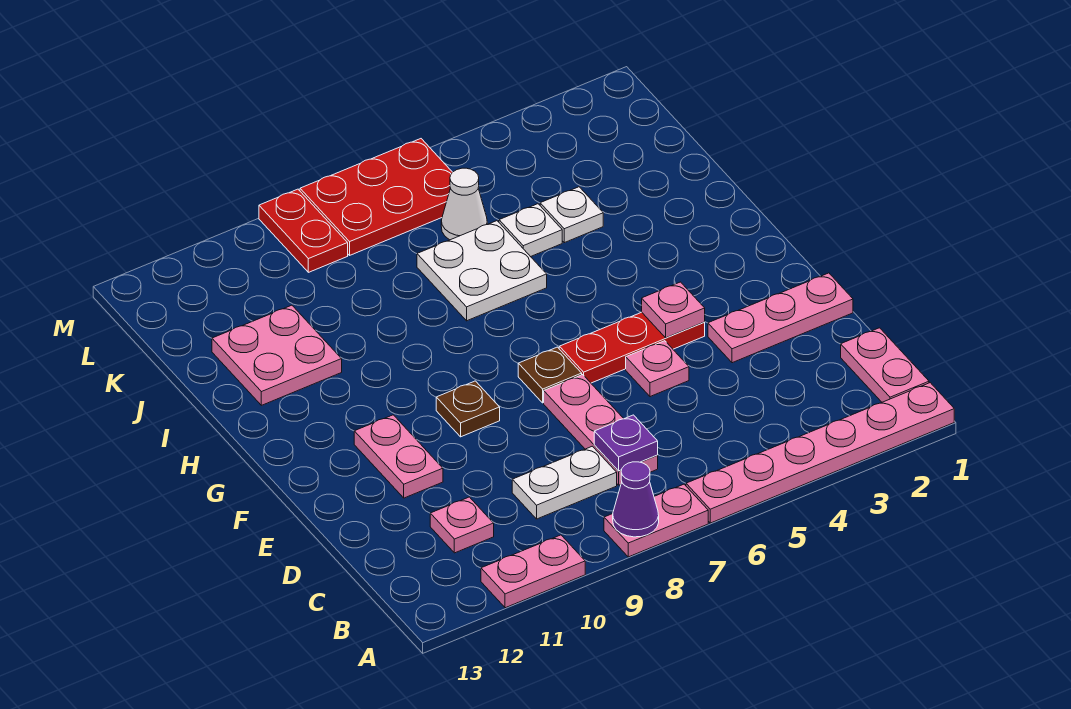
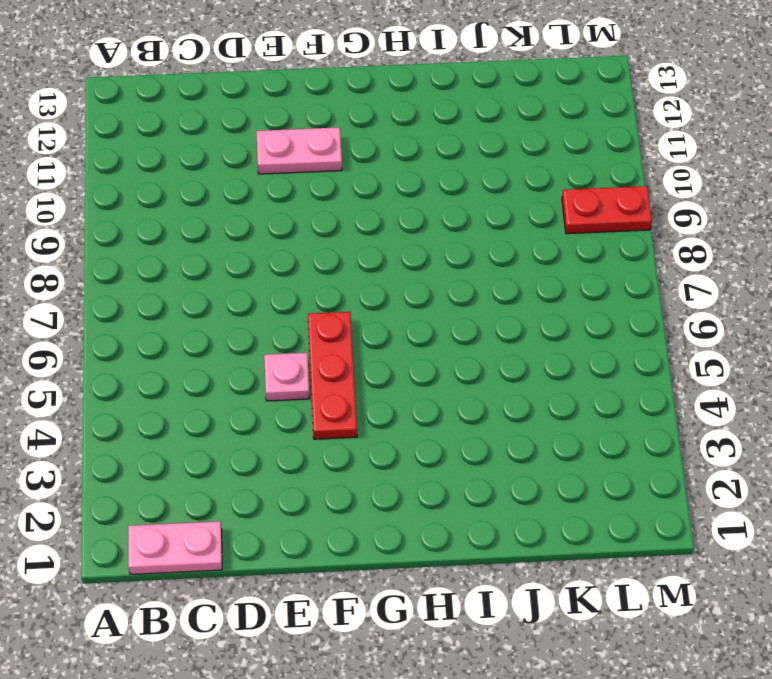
none -> pink plate A1:A6 level 1
none -> pink plate A7:A8 level 1
none -> pink plate A10:A11 level 1

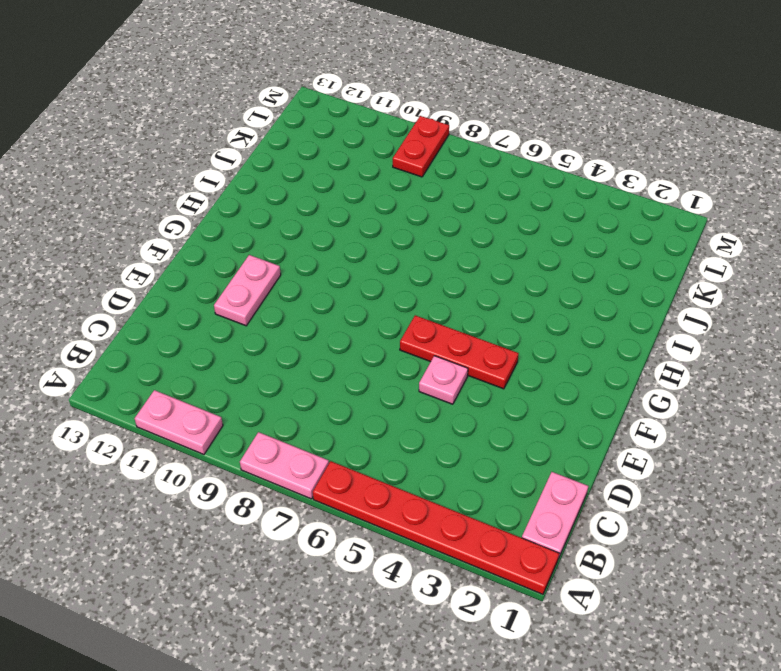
red plate A1:A6 level 1 -> pink plate A1:A6 level 1
none -> pink plate C7:E7 level 1
none -> white plate C8:C9 level 1
none -> pink plate C11 level 1

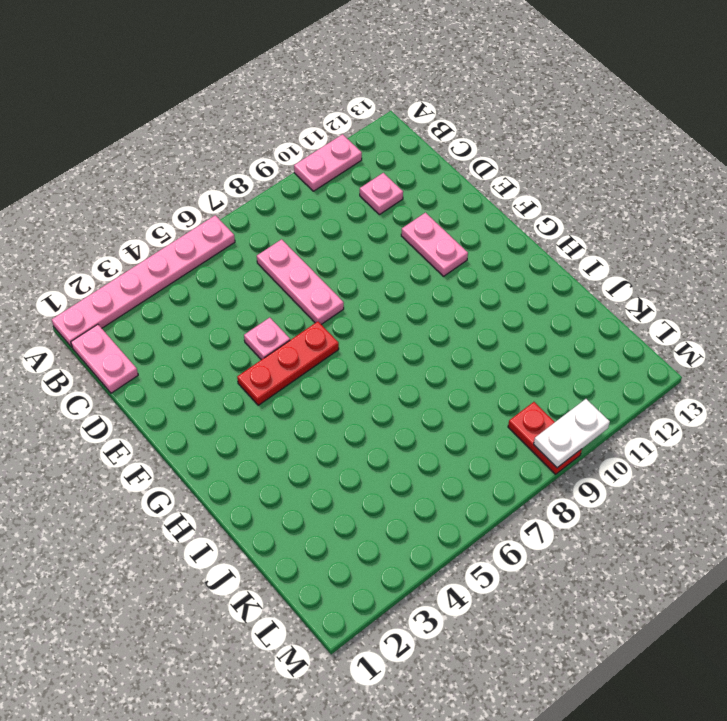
white plate M9:M10 level 2 -> white plate C8:C9 level 1
none -> pink plate A7:A8 level 1
none -> pink plate E1:E3 level 1
none -> brown plate F7 level 1

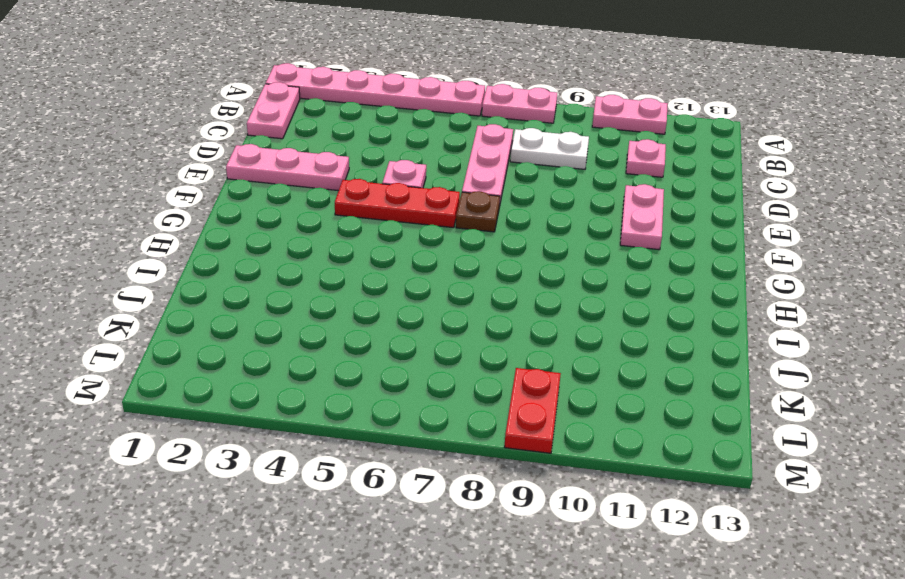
none -> brown plate F9 level 1
none -> white plate I6:J7 level 1
none -> pink plate I11:J12 level 1

